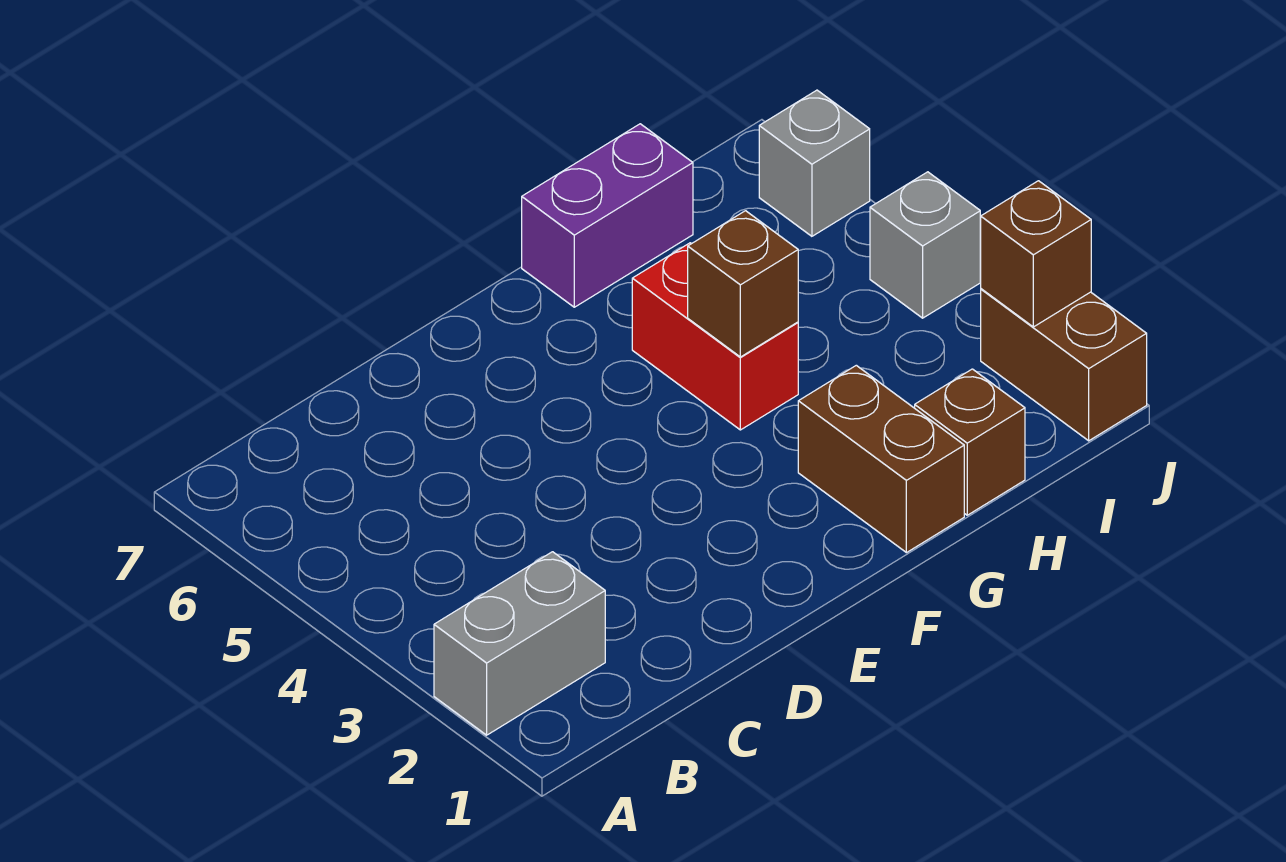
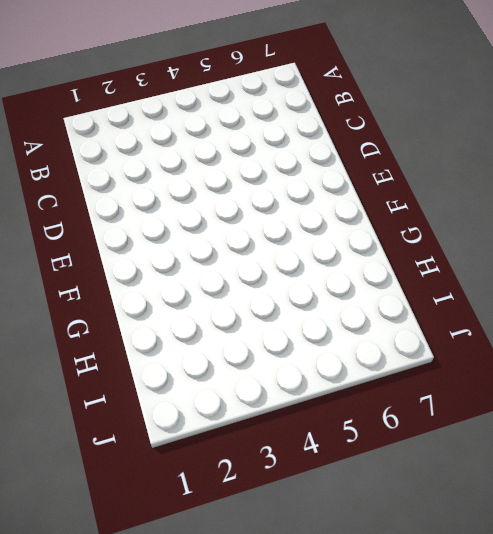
none -> grey brick A2:B2 level 1
none -> brown brick G1:G2 level 1

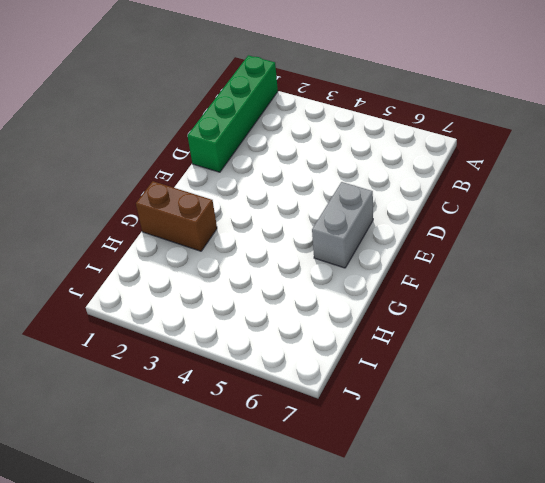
green brick A1:D1 level 1 -> none
grey brick E6:F6 level 1 -> grey brick A2:B2 level 1
none -> red brick G4:G5 level 1
none -> purple brick G7:H7 level 1

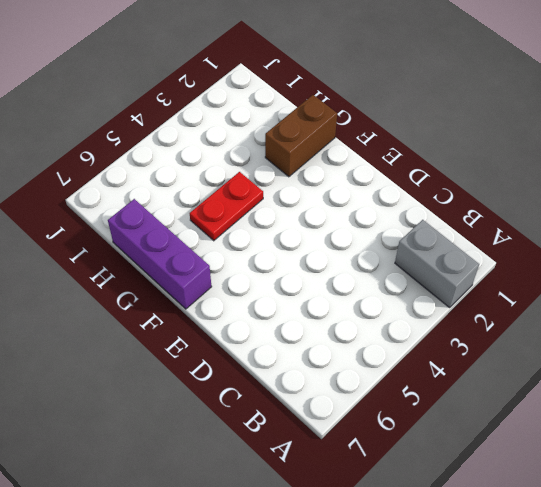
purple brick F7:H7 level 1 -> purple brick G7:H7 level 1
red plate G4:G5 level 1 -> red brick G4:G5 level 1
none -> brown brick H1 level 1
none -> brown brick J1:J2 level 1

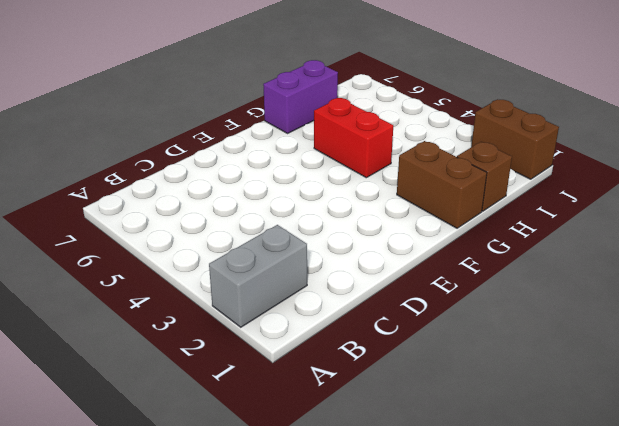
none -> grey brick J4 level 1
none -> grey brick J6 level 1

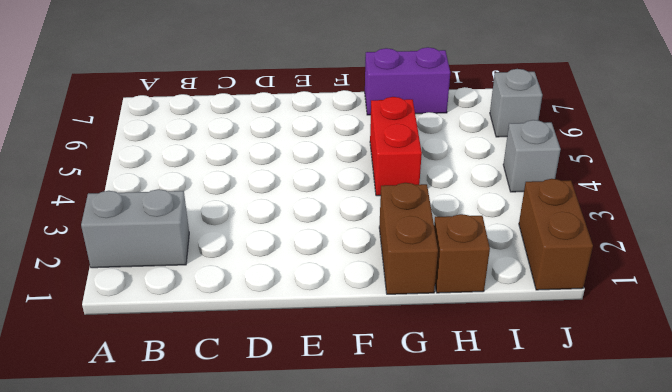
none -> brown brick G4 level 2
none -> brown brick J2 level 2

